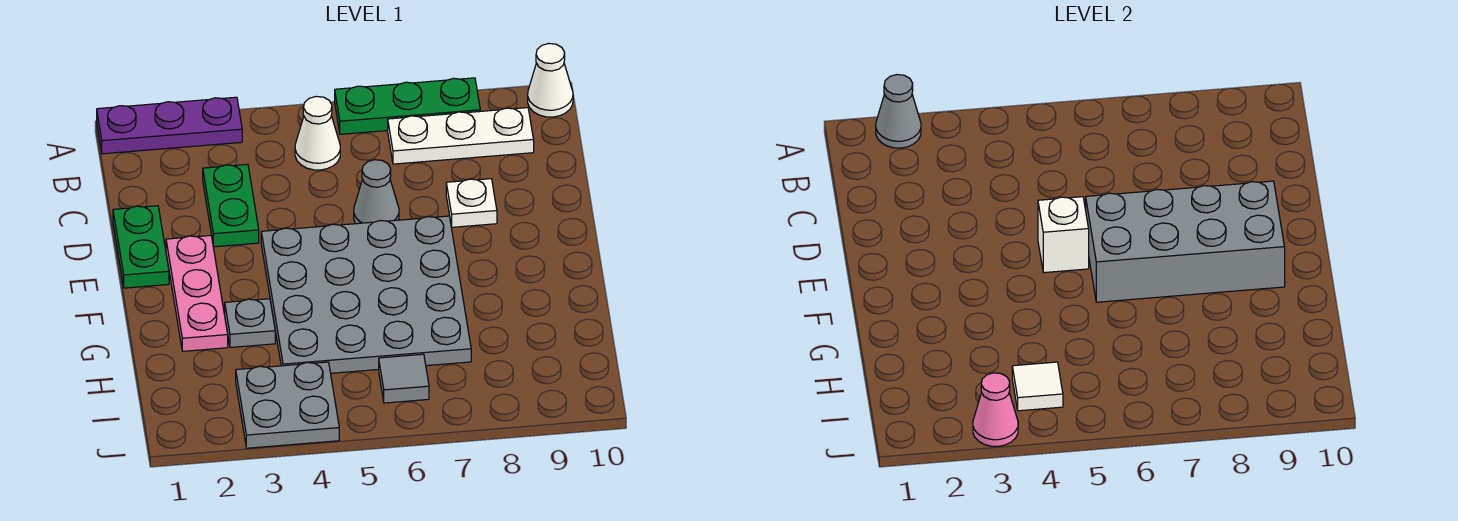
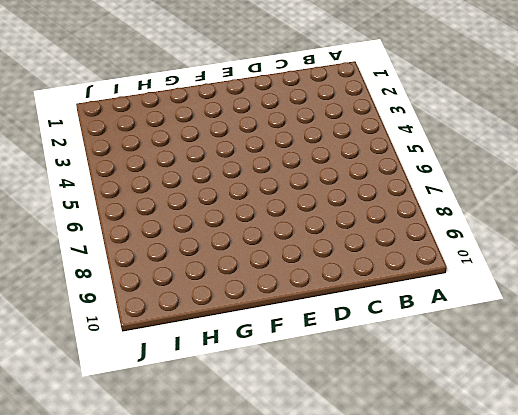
none -> purple plate A1:A3 level 1
none -> green plate A6:A8 level 1
none -> white cone A10 level 1

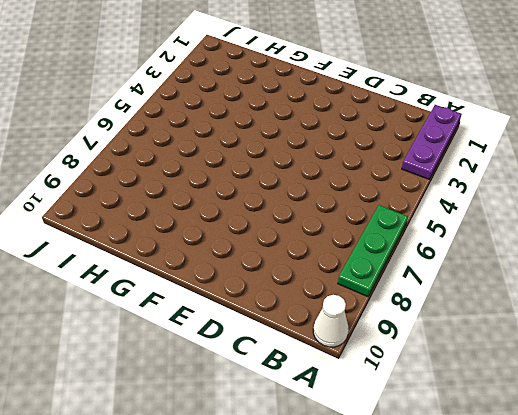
none -> white cone B5 level 1
none -> white plate B7:B9 level 1
none -> green plate C3:D3 level 1

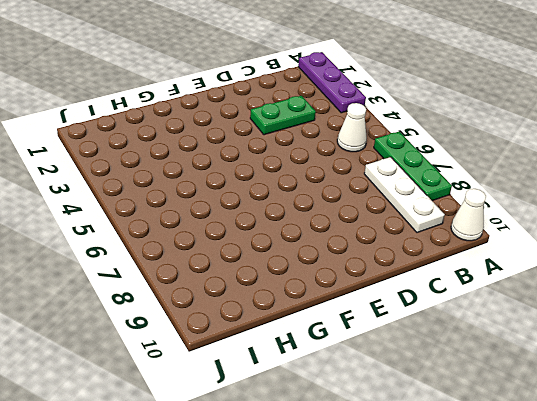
none -> green plate D1:E1 level 1
none -> grey cone D6 level 1
none -> white plate D8 level 1

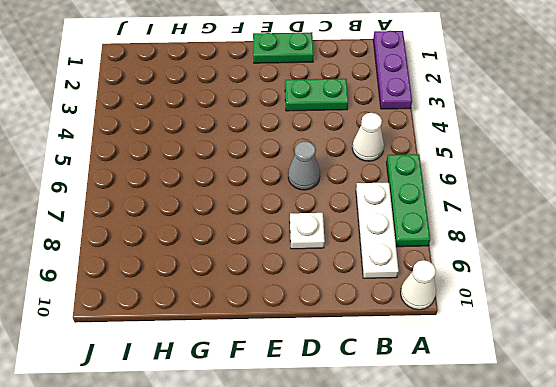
none -> pink plate E2:G2 level 1
none -> grey plate E4:H7 level 1
none -> grey plate G3 level 1

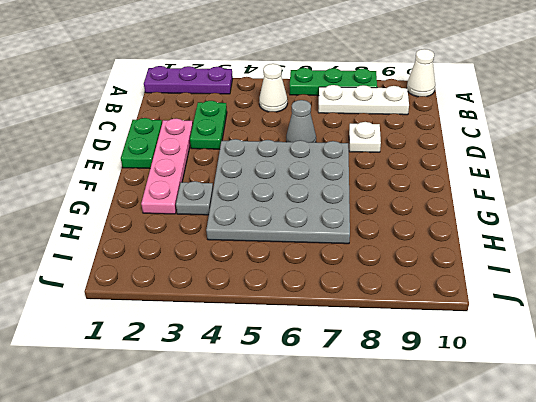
pink plate D2:G2 level 1 -> pink plate E2:G2 level 1
none -> grey plate I3:J4 level 1
none -> grey tile I6 level 1
none -> grey cone A2 level 2

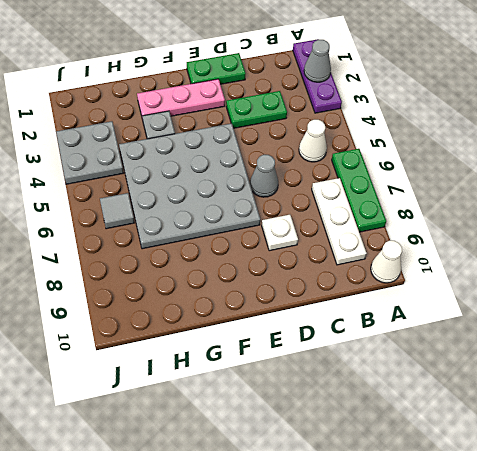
none -> white brick E5 level 2
none -> grey brick E6:F9 level 2
none -> white tile I4 level 2

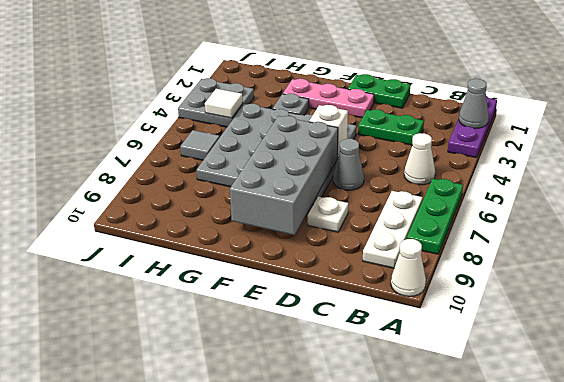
none -> pink cone J3 level 2

